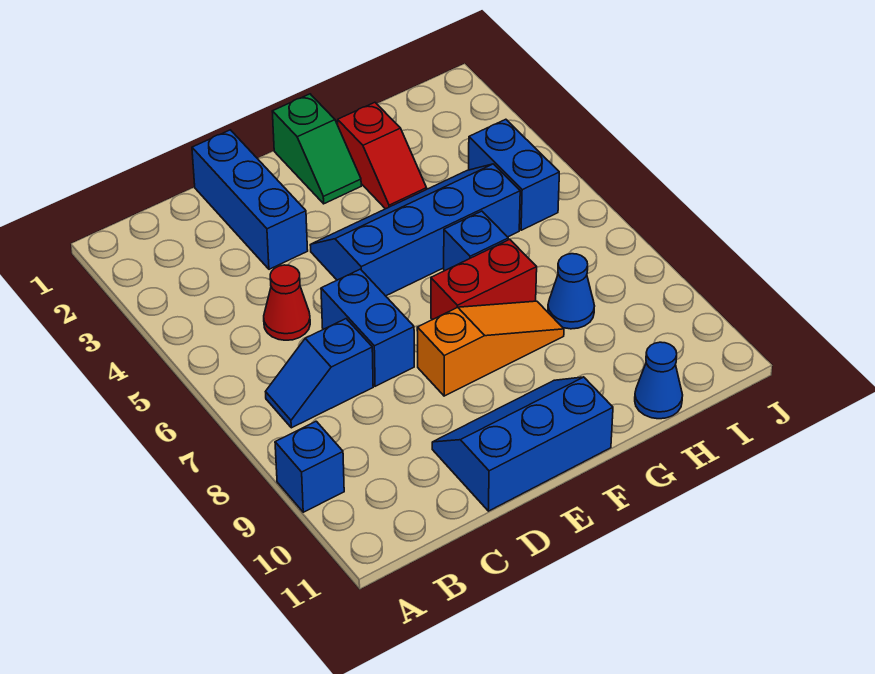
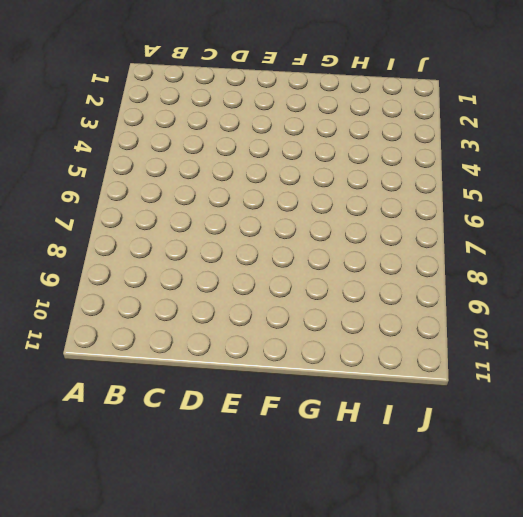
none -> blue brick A9 level 1
none -> blue slope B7:C7 level 1 top C
none -> red cone C5 level 1

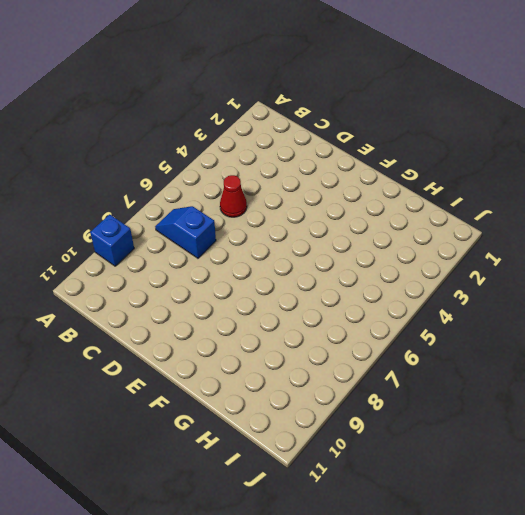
none -> blue brick D1:D3 level 1
none -> blue brick D6:D7 level 1
none -> blue slope D10:F11 level 1 top 11

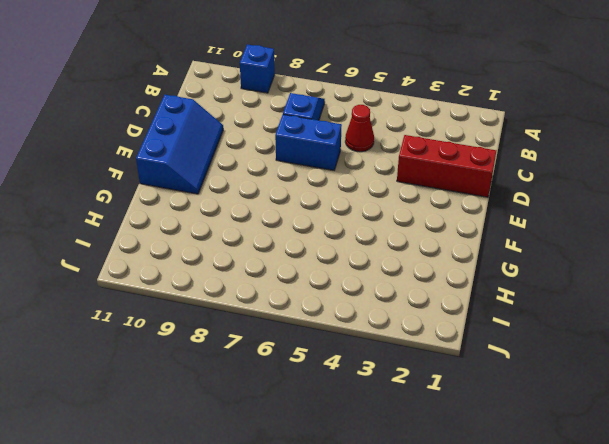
red brick D1:D3 level 1 -> blue brick D1:D3 level 1
none -> blue slope E4:H5 level 1 top 5
none -> orange slope E8:G8 level 1 top E
none -> green slope F1:F2 level 1 top 1

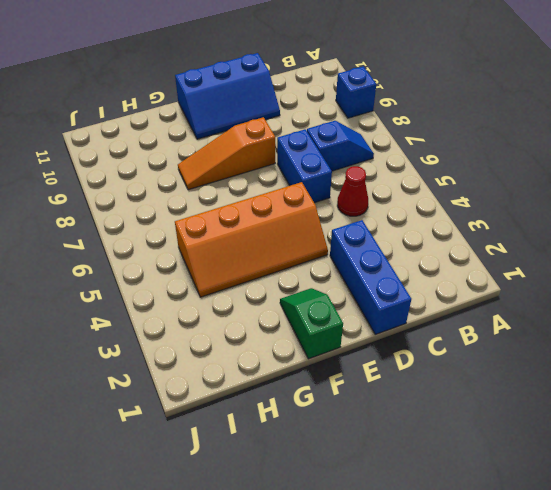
orange slope E4:H5 level 1 top 5 -> blue slope E4:H5 level 1 top 5
none -> red brick F7:G7 level 1
none -> red slope G2:G3 level 1 top 2
none -> blue brick G6 level 1

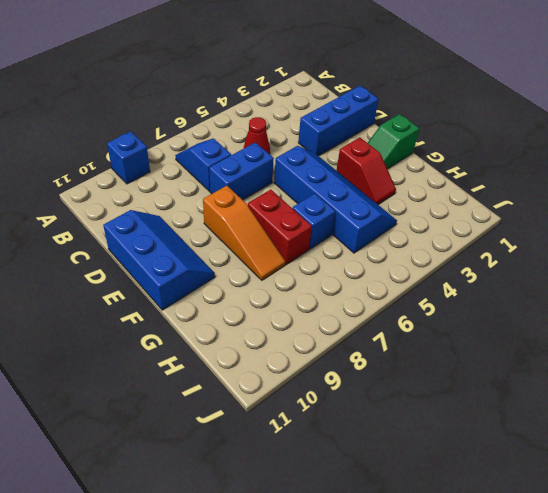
red slope F3:G3 level 1 top F -> red slope G2:G3 level 1 top 2
none -> blue cone H8 level 1
none -> blue cone H11 level 1
none -> blue brick I4:I5 level 1

